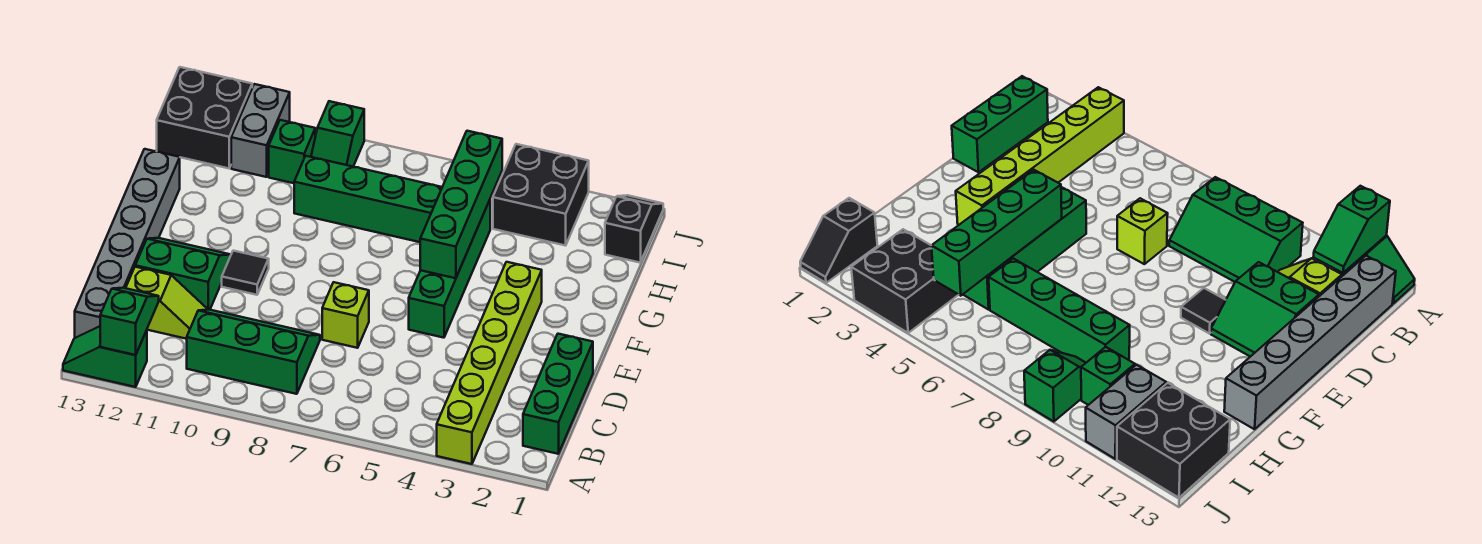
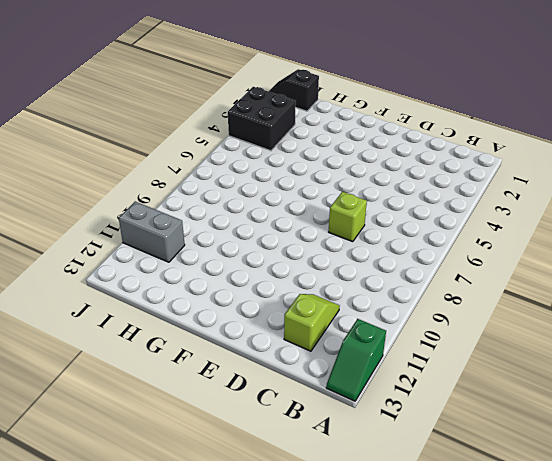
none -> lime brick A3:F3 level 1
none -> green brick B1:D1 level 1
none -> green slope B8:C10 level 1 top B

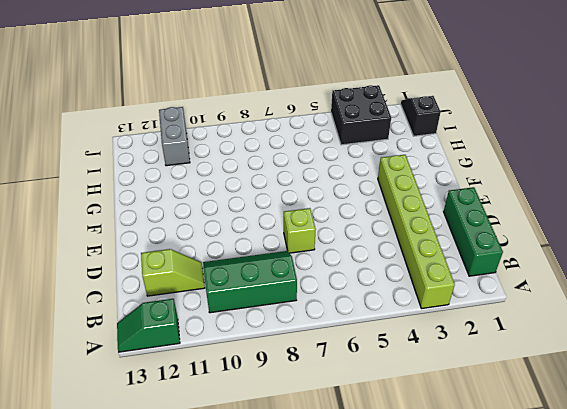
none -> grey brick B13:G13 level 1
none -> green slope D11:E12 level 1 top D
none -> green brick E5:H5 level 1

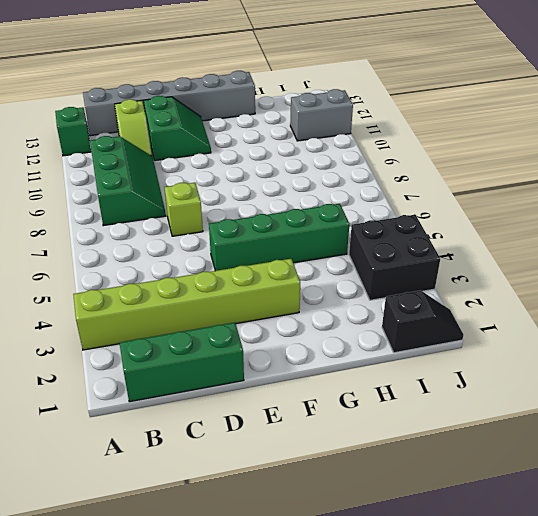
none -> black tile E10 level 1
none -> green brick H6:H9 level 1
none -> green slope I9:J9 level 1 top J

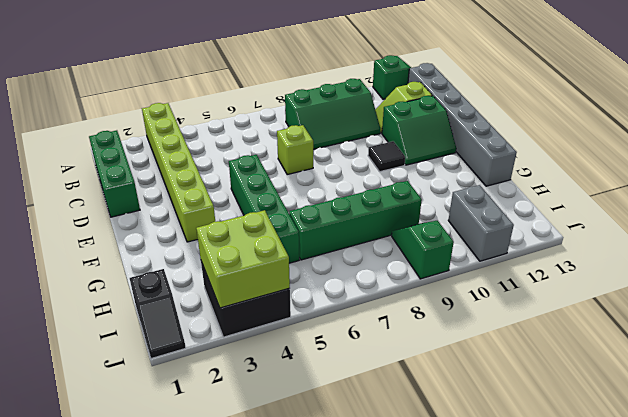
lime brick I3:J4 level 2 -> none
none -> green brick I10 level 1
none -> black brick I12:J13 level 1
none -> green slope A12:B12 level 2 top A

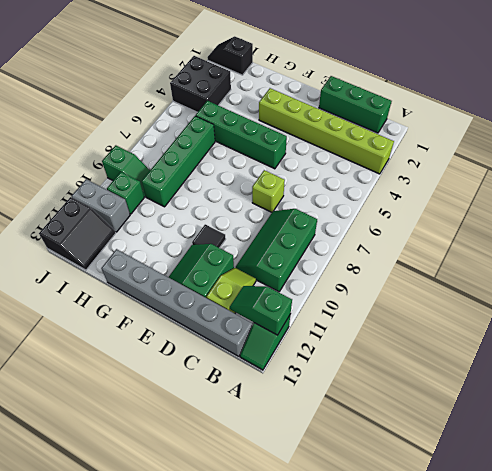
black slope I12:J13 level 1 top J -> black brick I12:J13 level 1
none -> green brick F5:I5 level 2

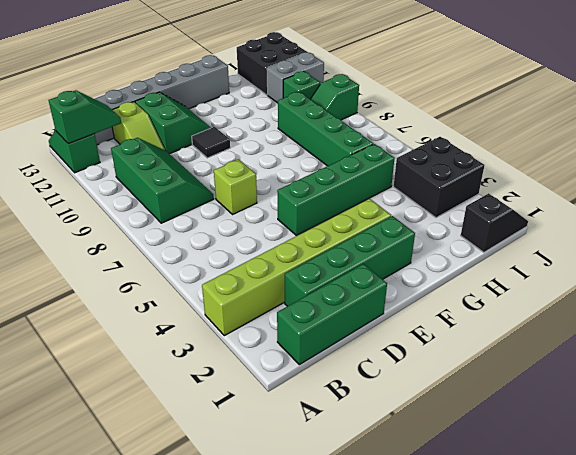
green brick C2:F2 level 1 -> green brick F5:I5 level 2

